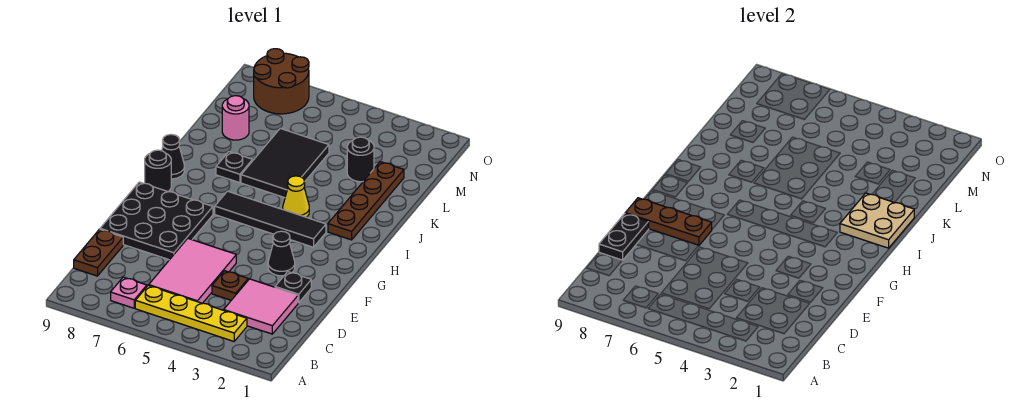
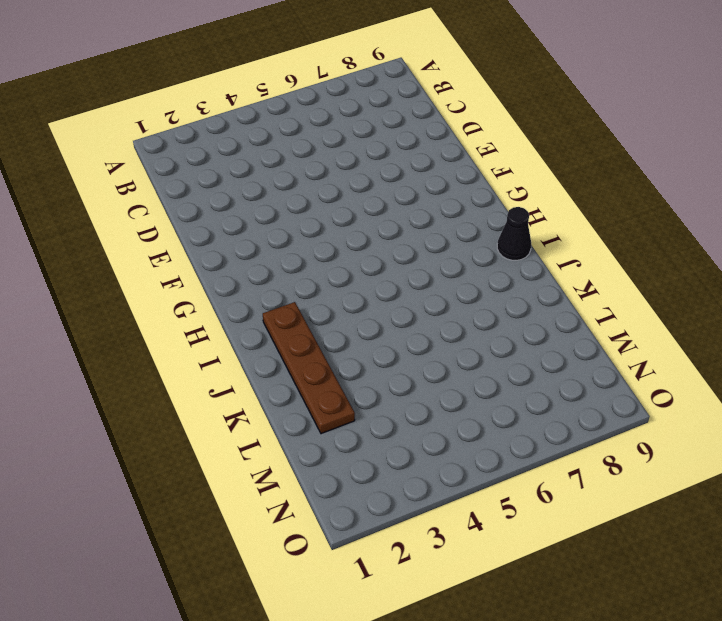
none -> yellow plate B3:B6 level 1
none -> pink plate B7 level 1
none -> pink tile C2:D3 level 1

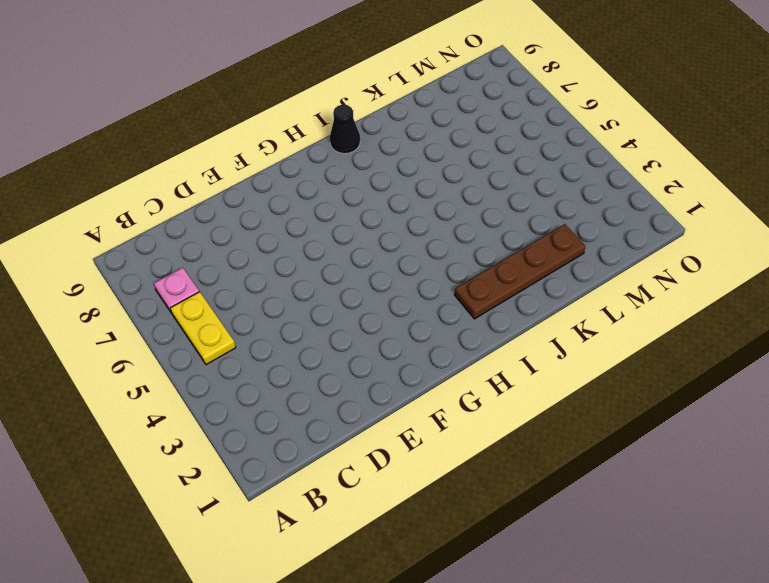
yellow plate B5:B6 level 1 -> yellow plate B3:B6 level 1
none -> pink tile C2:D3 level 1
none -> pink tile C5:E6 level 1
none -> brown plate C9:D9 level 1

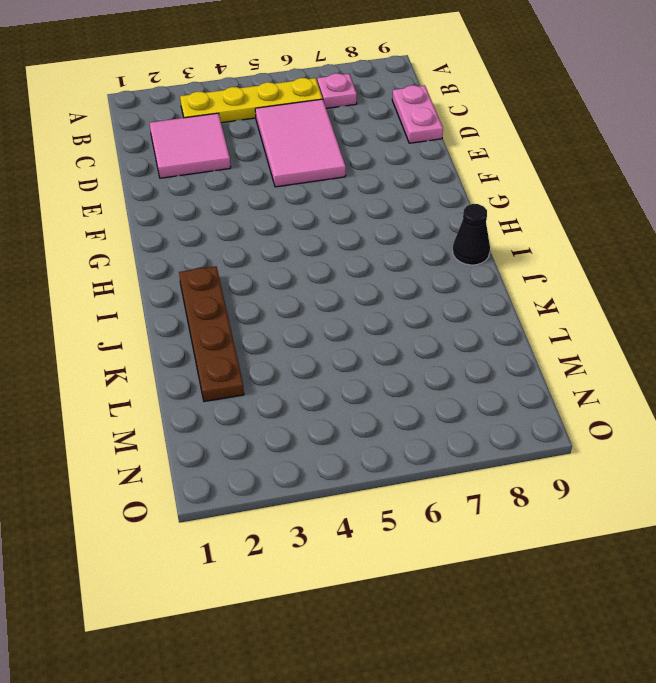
pink plate C9:D9 level 1 -> brown plate C9:D9 level 1
none -> brown plate D4 level 1
none -> black plate E2 level 1
none -> black plate E7:G9 level 1

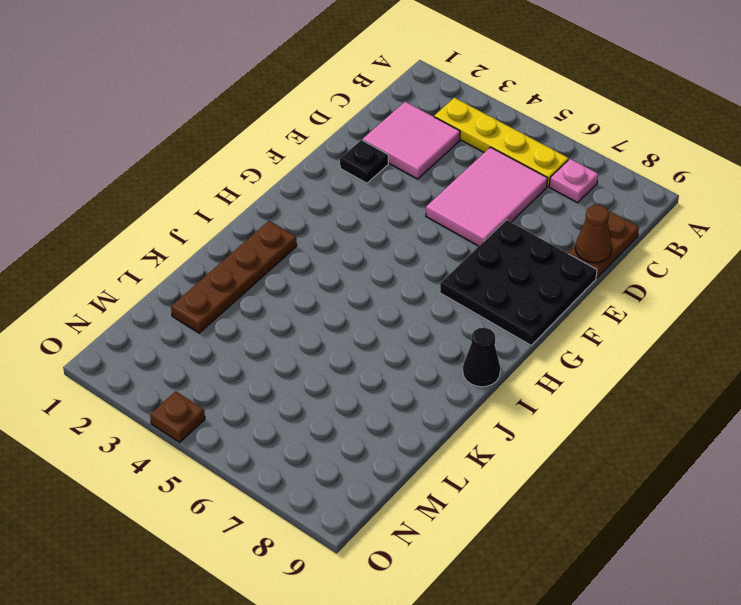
brown cone D9 level 2 -> black plate D9:E9 level 2
brown plate O4 level 1 -> brown plate D4 level 1
none -> black cone F3 level 1
none -> black tile H3:H6 level 1
none -> black round brick H9 level 1

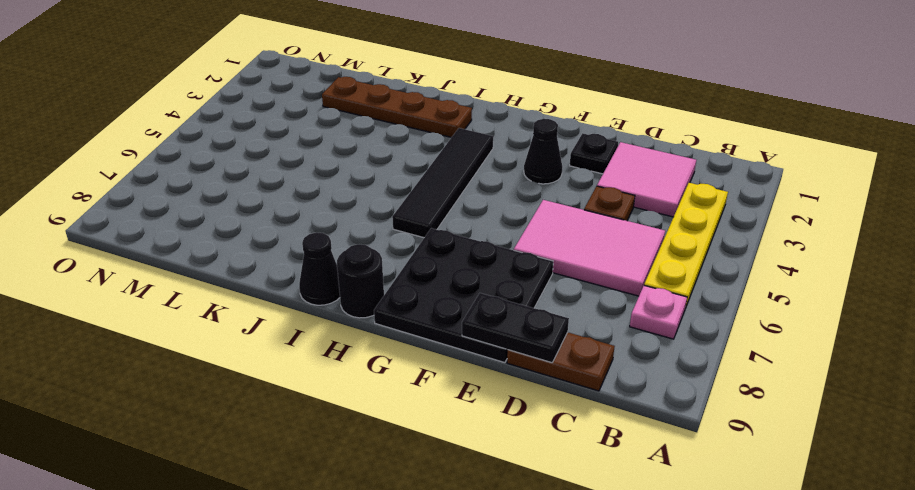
none -> yellow cone I4 level 1
none -> black tile J5:L6 level 1
none -> black plate J7 level 1

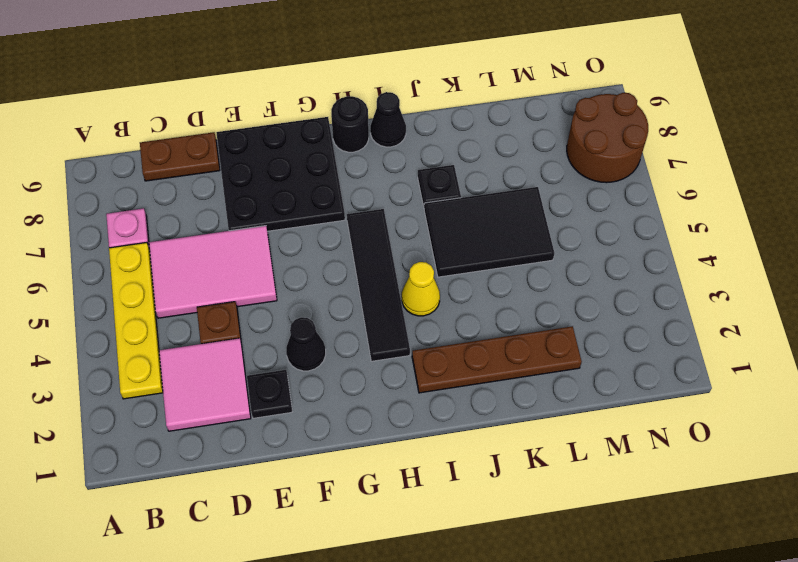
none -> black round brick L3 level 1
none -> pink round brick L8 level 1
none -> black plate D9:E9 level 2

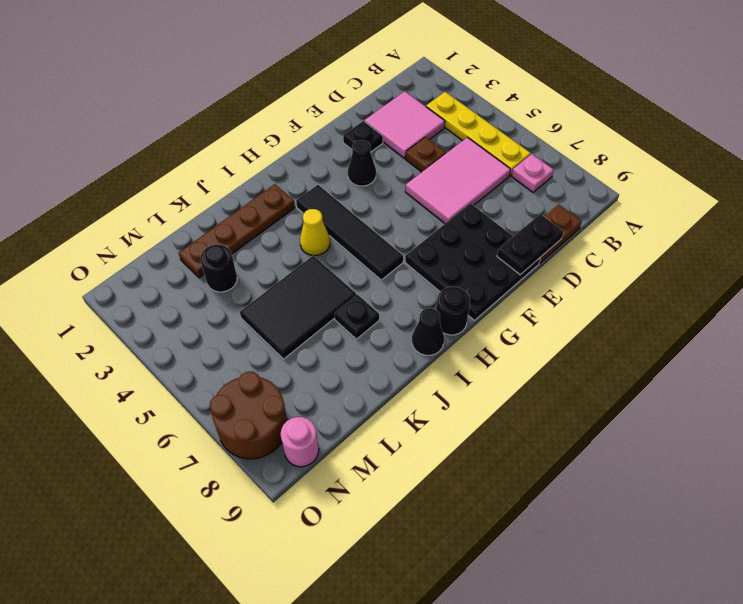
pink round brick N9 level 1 -> pink round brick L8 level 1
none -> brown plate F7:F9 level 2
none -> tan plate I1:J2 level 2

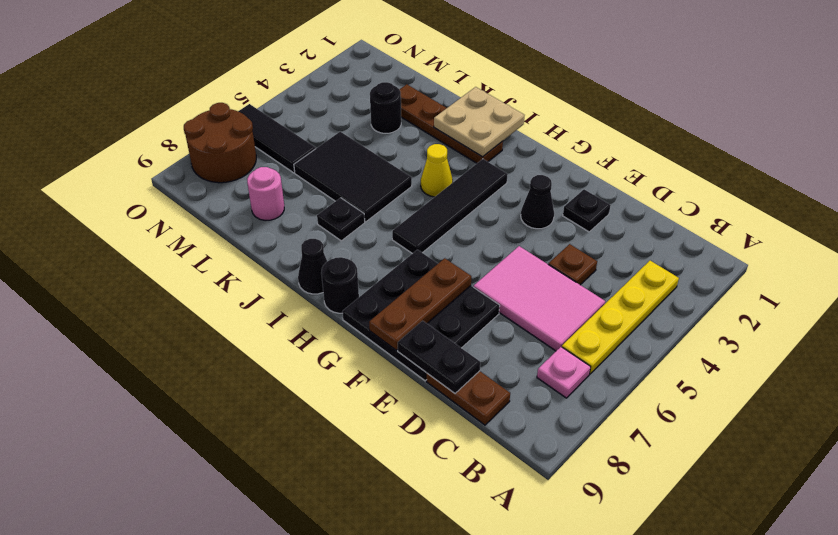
black tile M6:O6 level 1 -> none
none -> pink tile C2:D3 level 1

